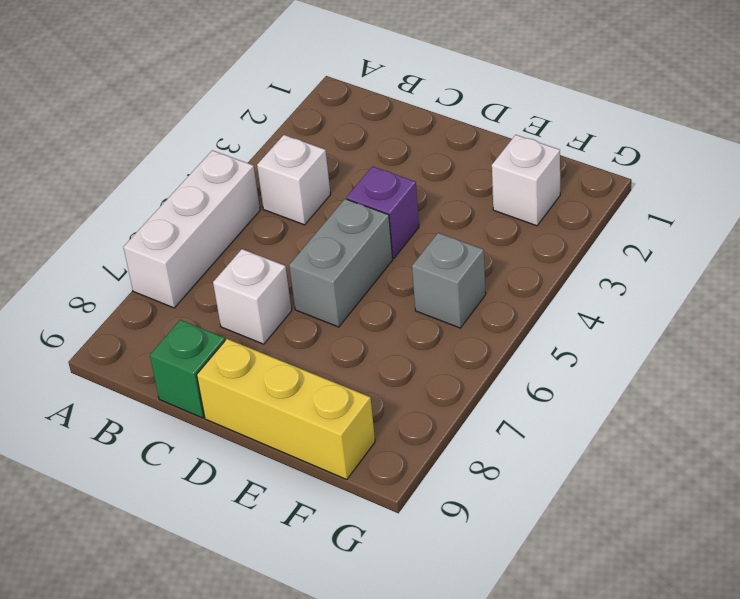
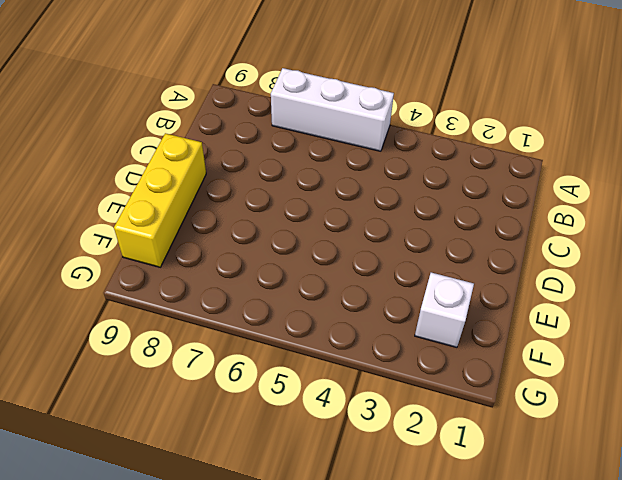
none -> white brick B4 level 1
none -> white brick C7 level 1

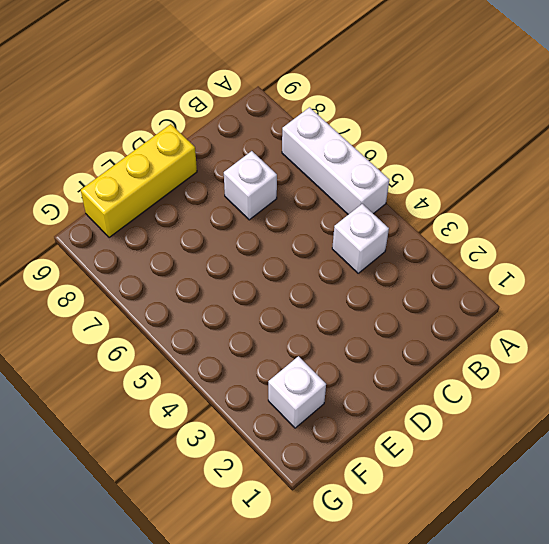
none -> green brick C9 level 1
none -> purple brick D4 level 1

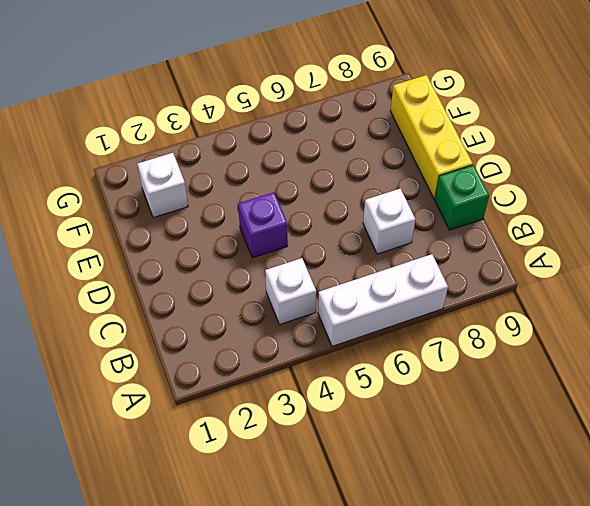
none -> grey brick D5:D6 level 1
none -> grey brick F5 level 1

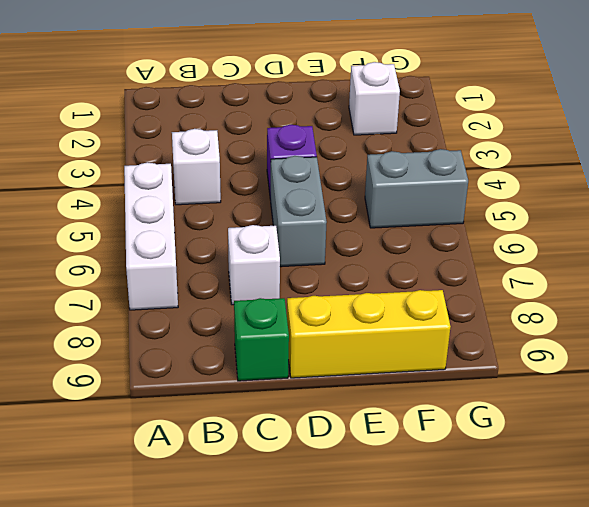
grey brick F5:G5 level 1 -> grey brick F5 level 1

